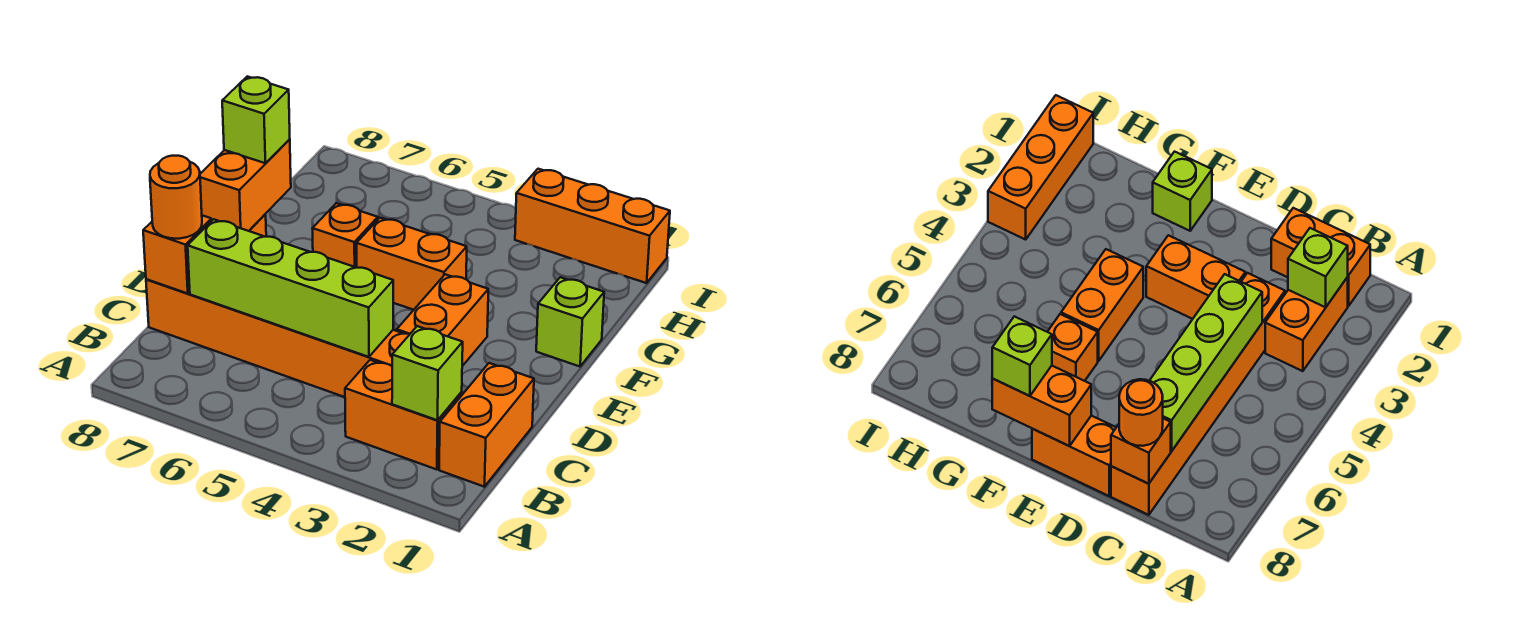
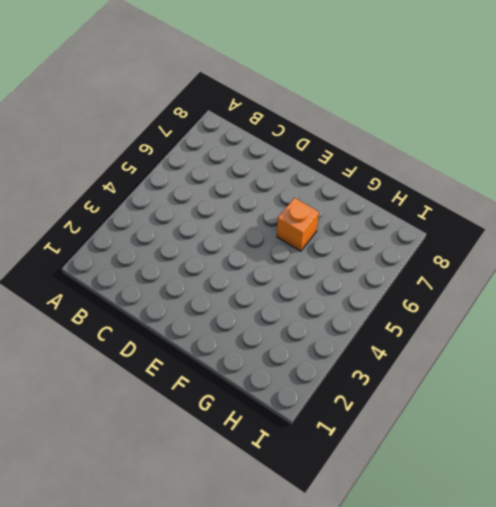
none -> orange brick B1:C1 level 1
none -> orange brick B2:B3 level 1
none -> orange brick C3:C8 level 1

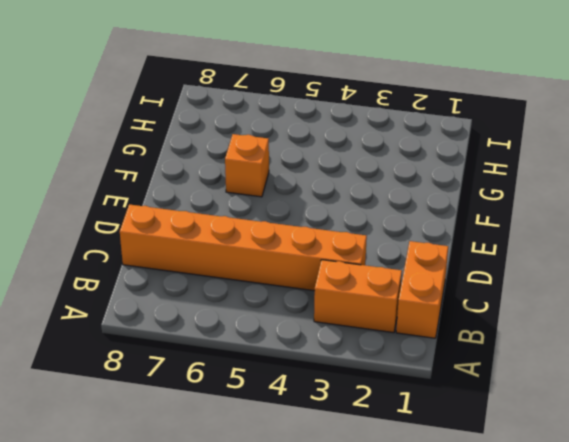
none -> orange brick D3:E3 level 1
none -> orange brick D8:E8 level 1
none -> lime brick F1 level 1

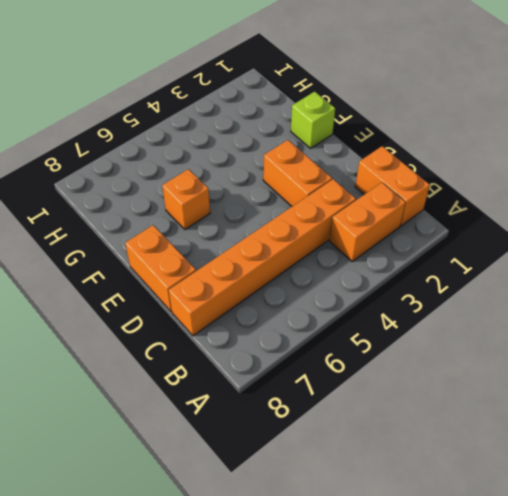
none -> orange brick F4:F5 level 1
none -> orange brick I1:I3 level 1
none -> lime brick B2 level 2

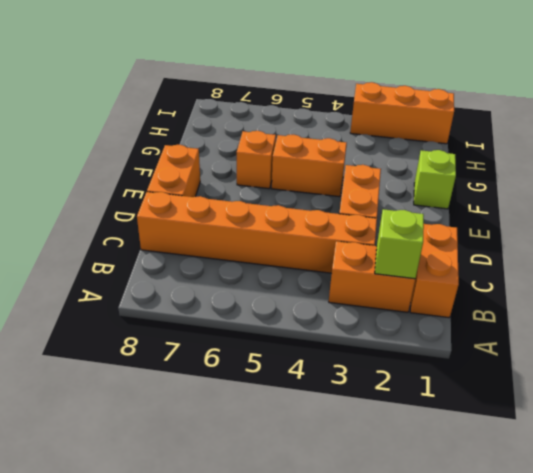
none -> lime brick C4:C7 level 2
none -> orange brick C8 level 2
none -> orange brick E8:F8 level 2

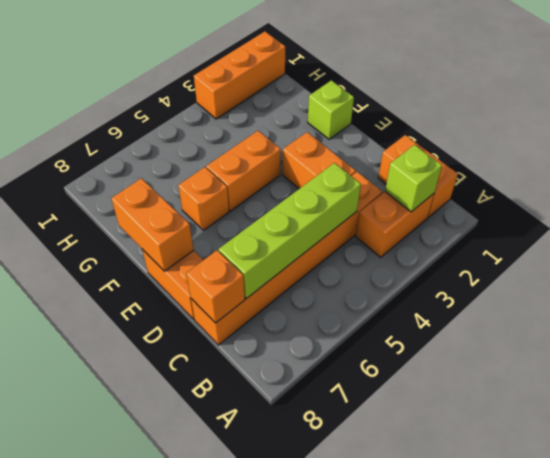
none -> orange round brick C8 level 3
none -> lime brick F8 level 3

